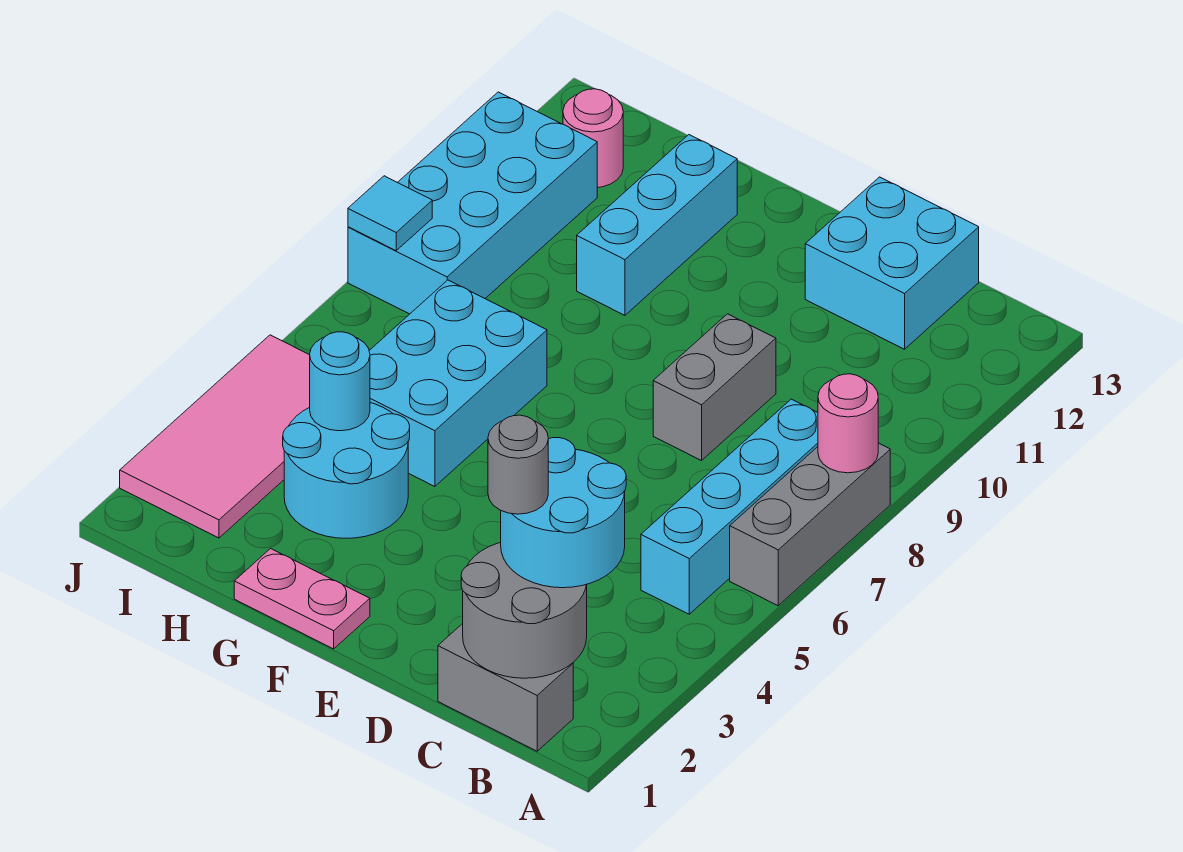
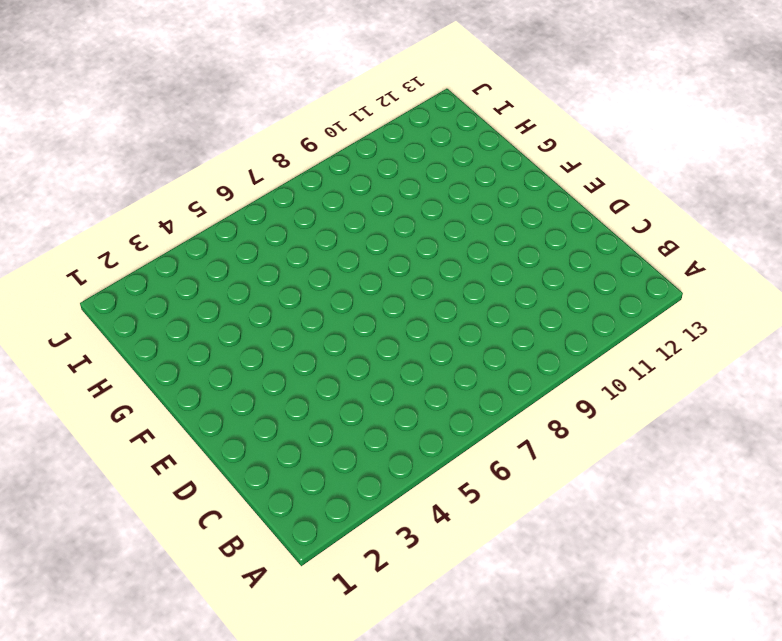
none -> grey brick A6:A8 level 1
none -> grey brick B1:C1 level 1
none -> cyan brick B5:B8 level 1

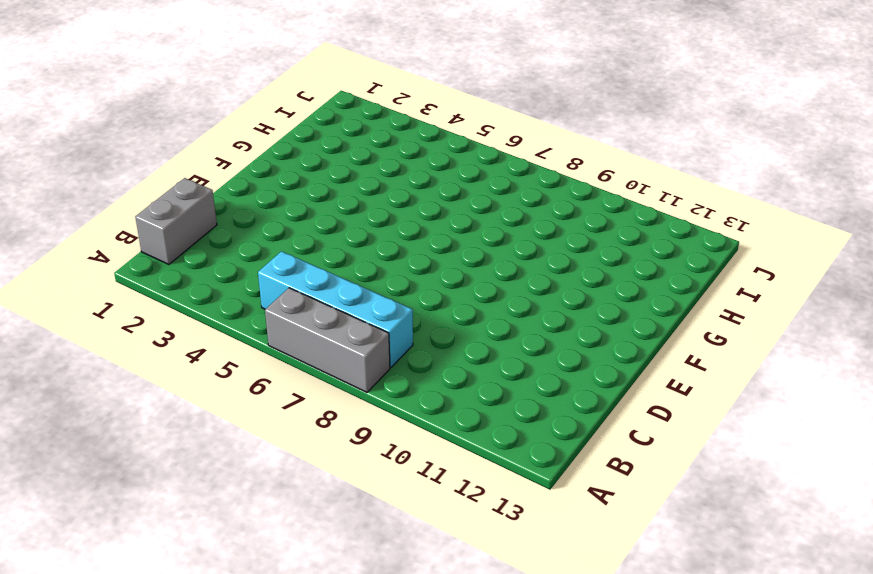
none -> cyan brick C12:D13 level 1
none -> grey brick D8:D9 level 1
none -> pink plate F1:G1 level 1

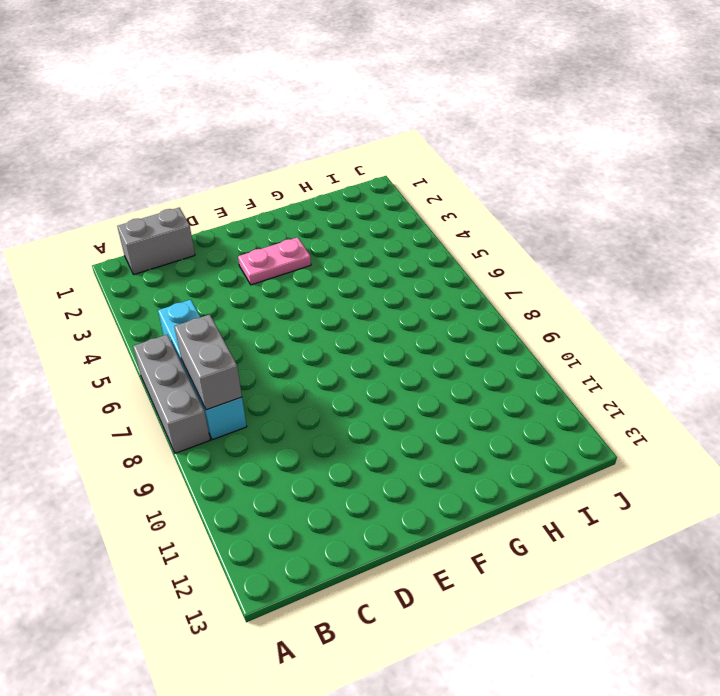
grey brick B7:B8 level 2 -> grey brick D8:D9 level 1
pink plate E3:F3 level 1 -> pink plate F1:G1 level 1
none -> cyan brick C12:D13 level 1
none -> cyan round brick G3:H4 level 1
none -> cyan brick G5:H7 level 1

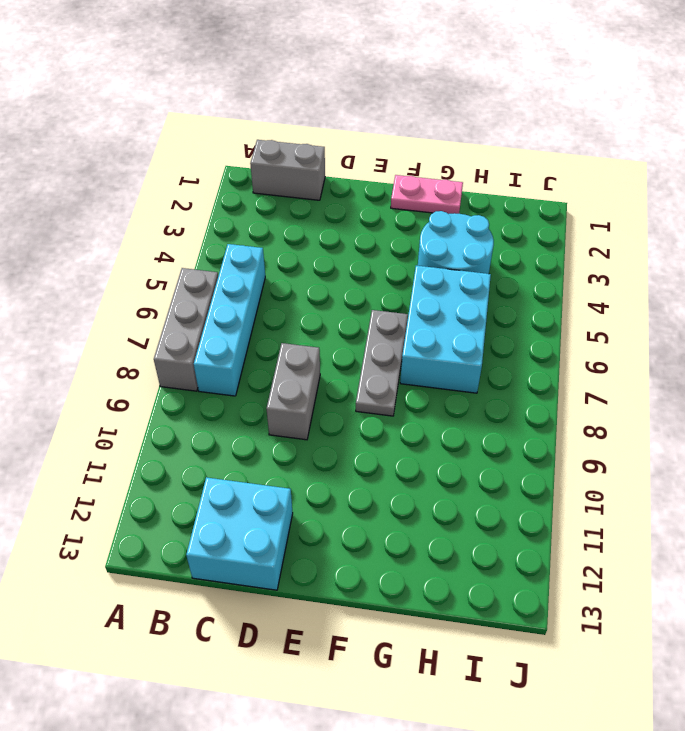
grey plate F6:F8 level 1 -> none
none -> cyan brick G10:G12 level 1
none -> pink tile I2:J5 level 1
none -> cyan brick I8:J11 level 1

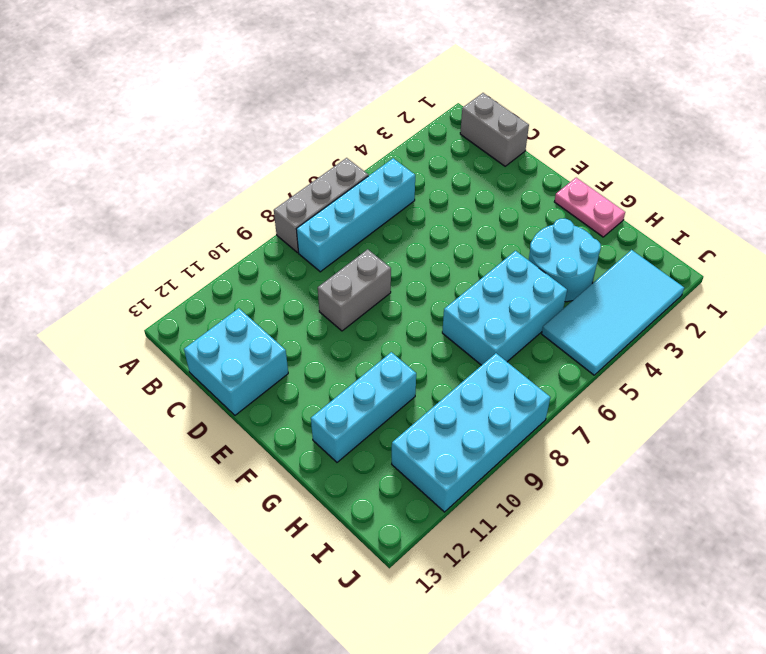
cyan tile I2:J5 level 1 -> pink tile I2:J5 level 1
none -> pink round brick I12 level 1
none -> pink round brick A8 level 2
none -> grey round brick B1:C2 level 2

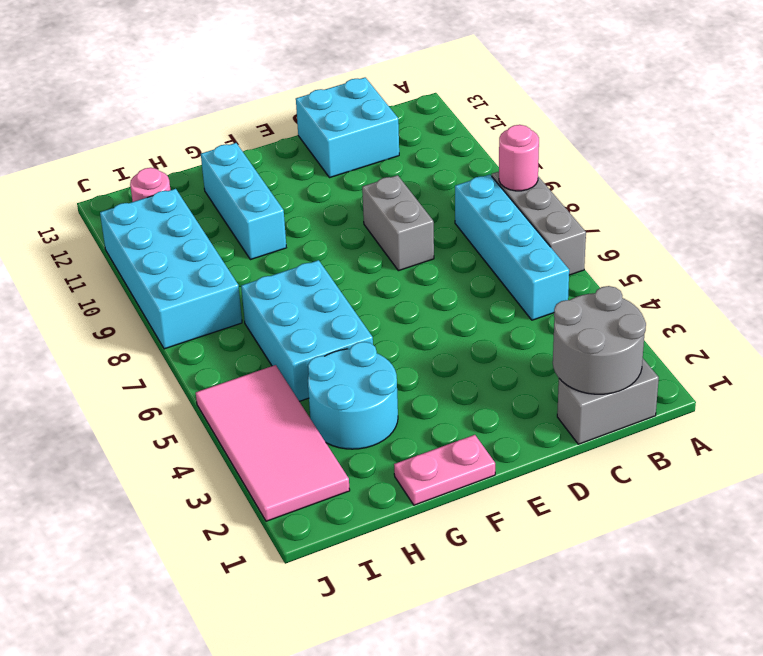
none -> cyan round brick H4 level 2
none -> cyan tile J8 level 2
none -> cyan round brick B2:C3 level 3

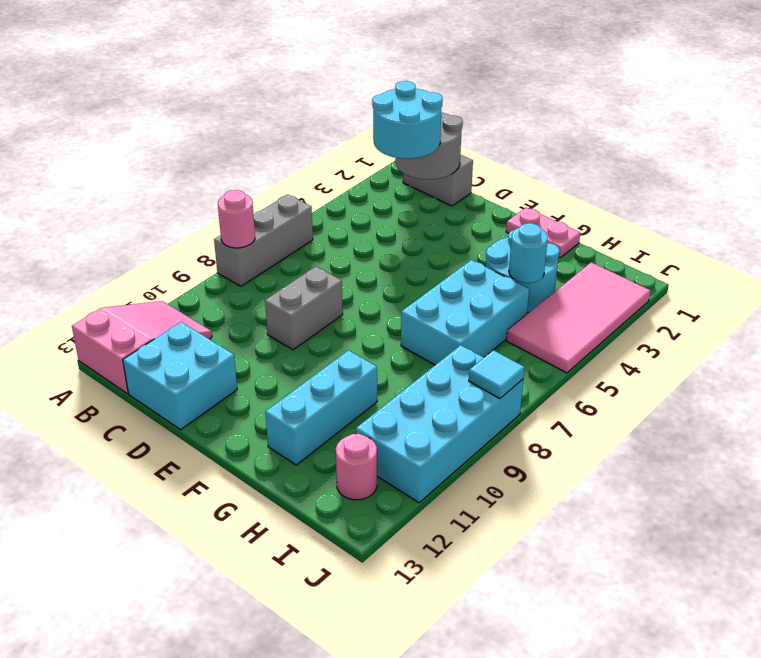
pink slope A11:B13 level 1 top 13 -> none
none -> cyan brick B5:B8 level 1
none -> grey round brick C2 level 4

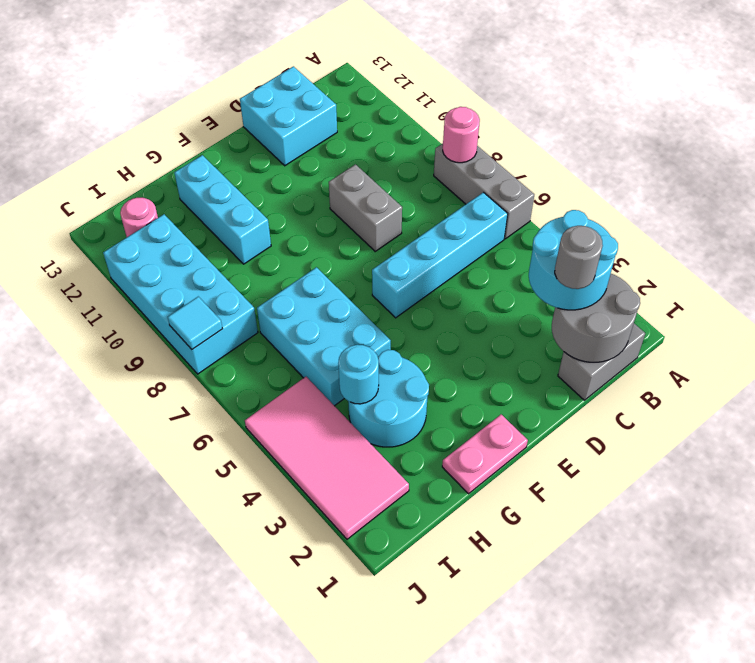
cyan brick B6:E6 level 1 -> cyan brick B5:B8 level 1

